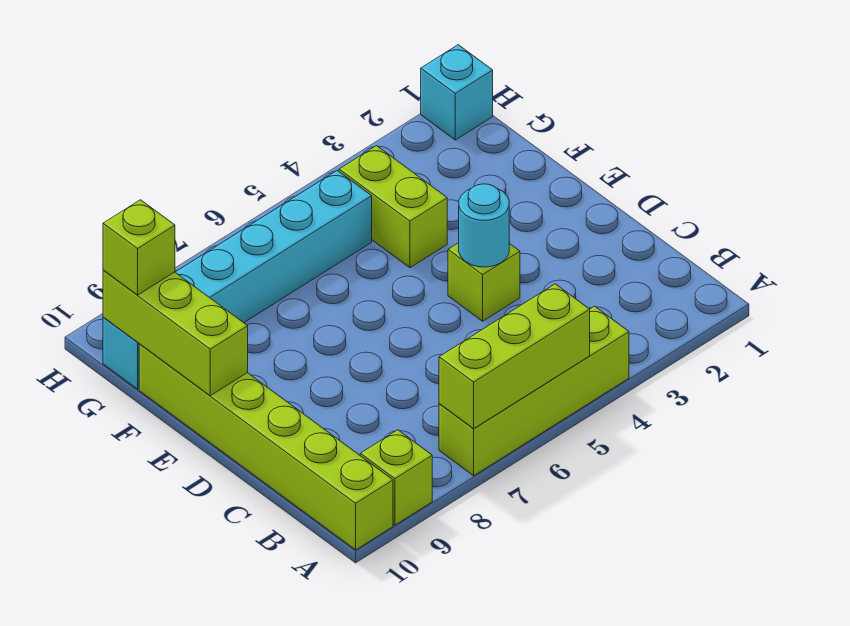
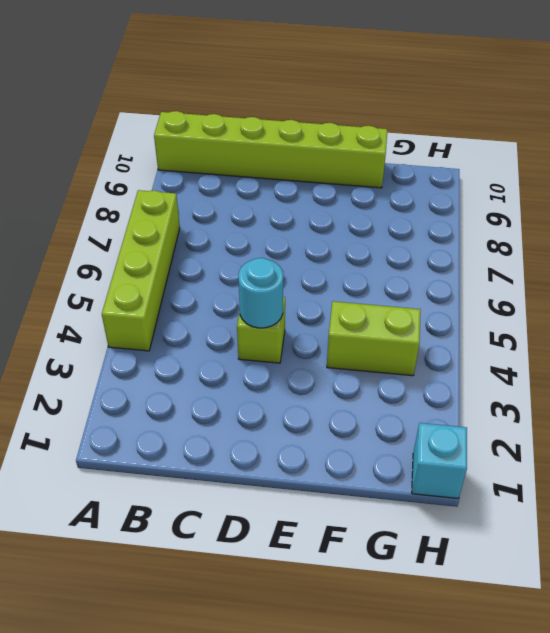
none -> lime brick A9 level 1
none -> cyan brick G5:G10 level 1

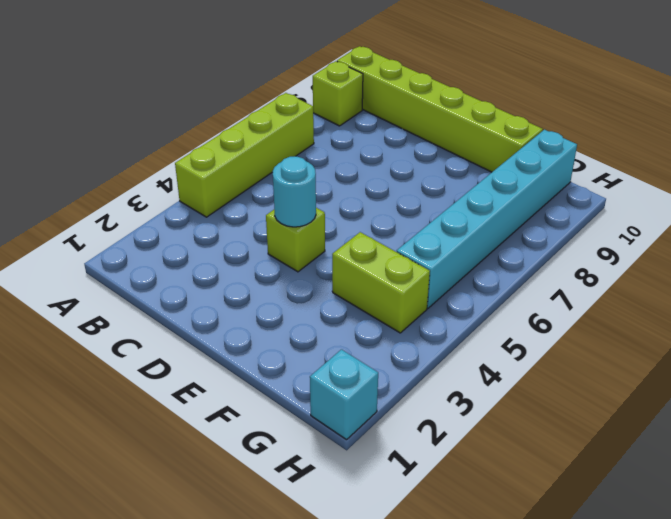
none -> lime brick A5:A7 level 2
none -> lime brick E10:G10 level 2

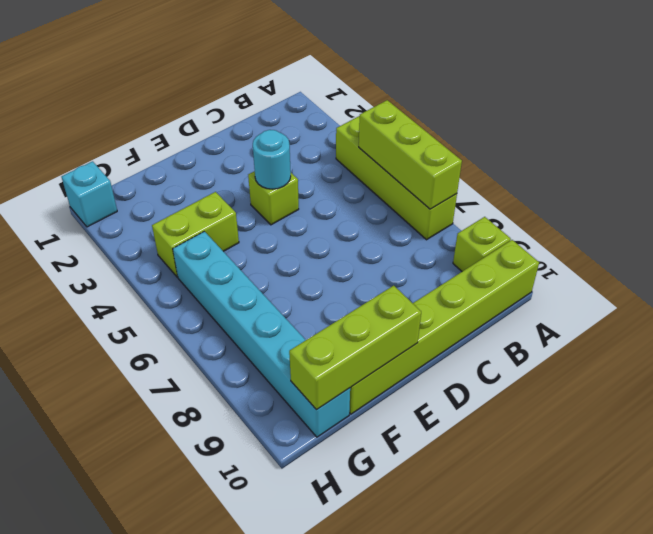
none -> lime brick G10 level 3

